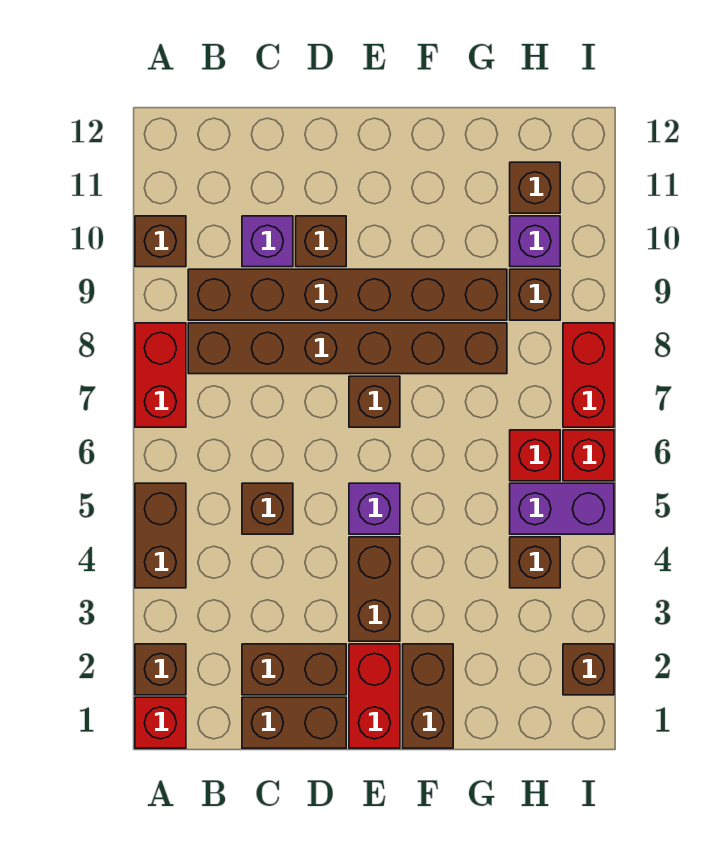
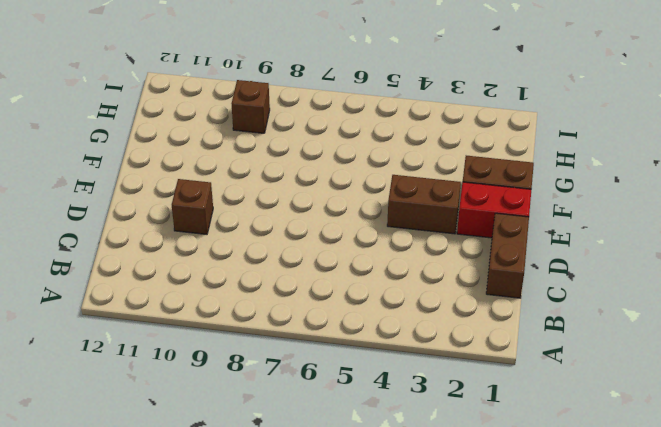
none -> red brick A1 level 1
none -> brown brick A2 level 1
none -> brown brick A4:A5 level 1

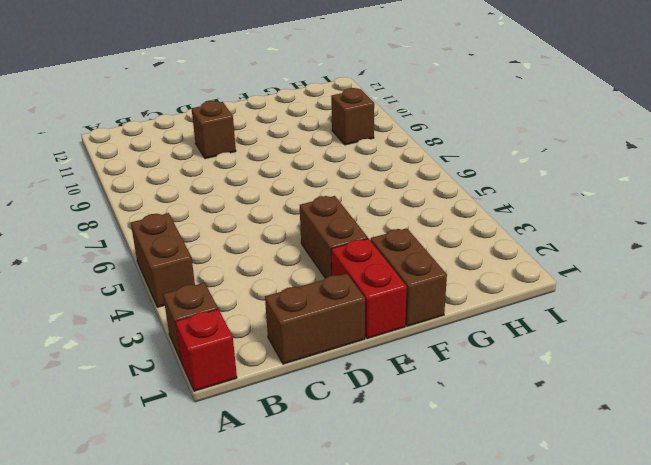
none -> red brick A7:A8 level 1
none -> brown brick A10 level 1
none -> brown brick B8:G8 level 1

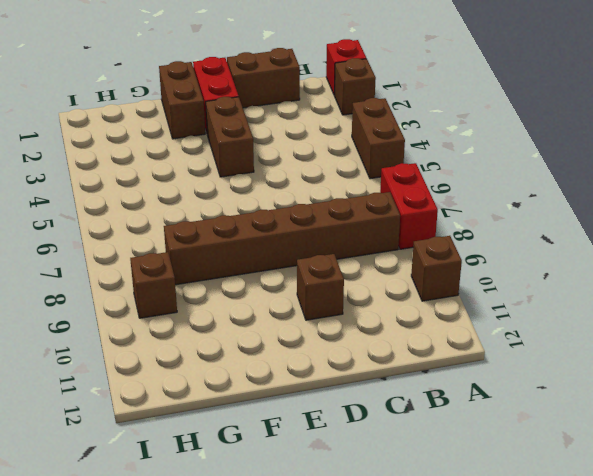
none -> brown brick B9:G9 level 1
none -> brown brick C2:D2 level 1
none -> brown brick C5 level 1

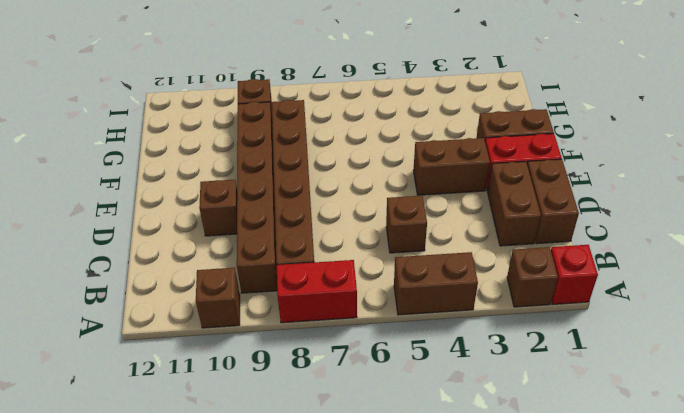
none -> purple brick C10 level 1
none -> purple brick E5 level 1
none -> brown brick E7 level 1

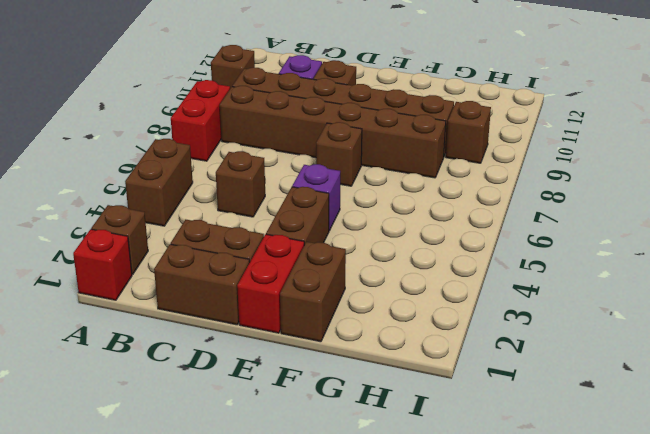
none -> brown brick H4 level 1
none -> purple brick H5:I5 level 1
none -> red brick H6 level 1

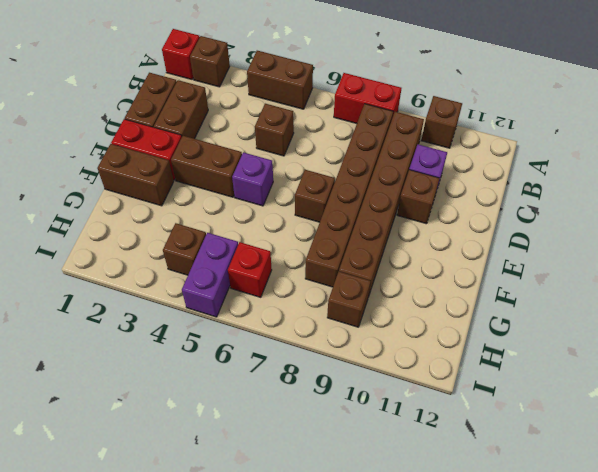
none -> purple brick H10 level 1
none -> brown brick H11 level 1
none -> brown brick I2 level 1

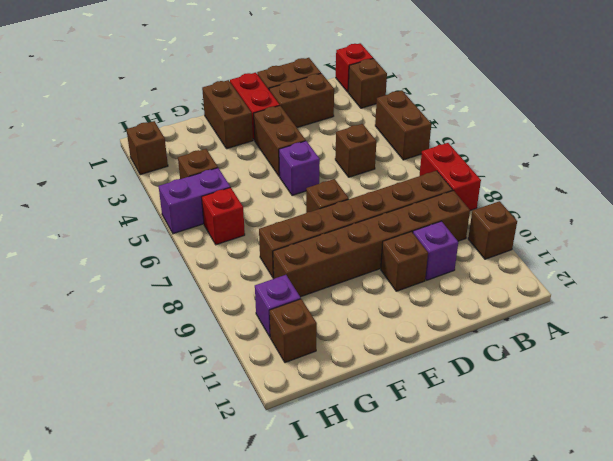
none -> brown brick H9 level 1
none -> red brick I6 level 1
none -> red brick I7:I8 level 1

